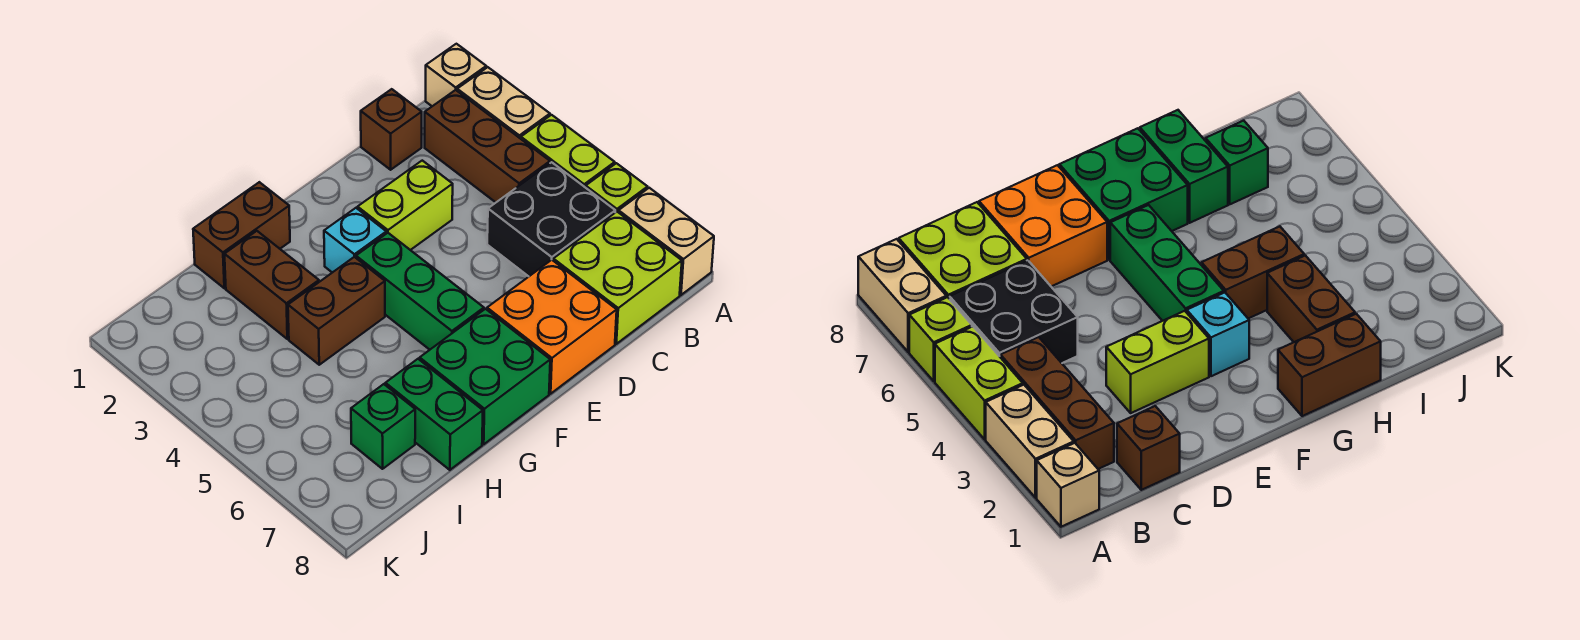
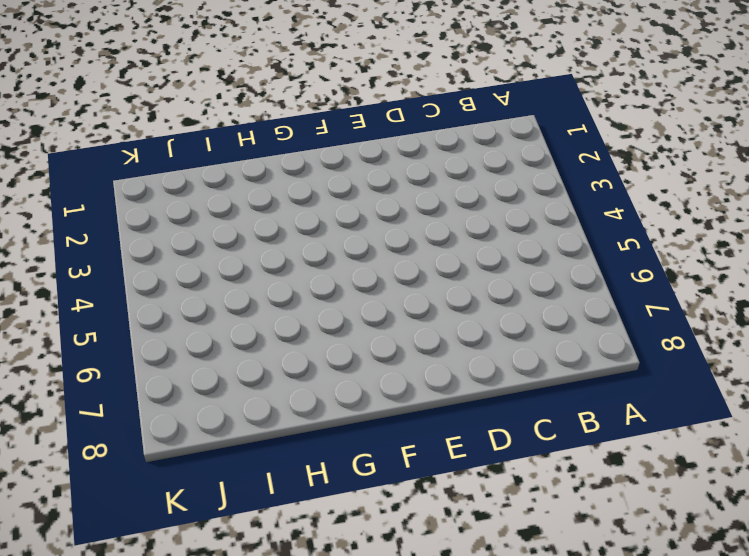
none -> tan brick A1 level 1
none -> tan brick A2:A3 level 1
none -> lime brick A4:A5 level 1

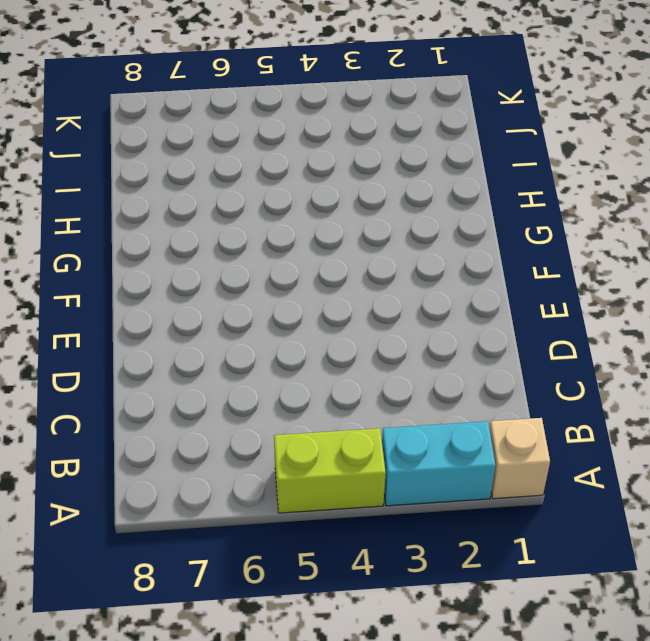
cyan brick A2:A3 level 1 -> tan brick A2:A3 level 1
none -> lime brick A6 level 1
none -> tan brick A7:A8 level 1
none -> brown brick B2:B4 level 1

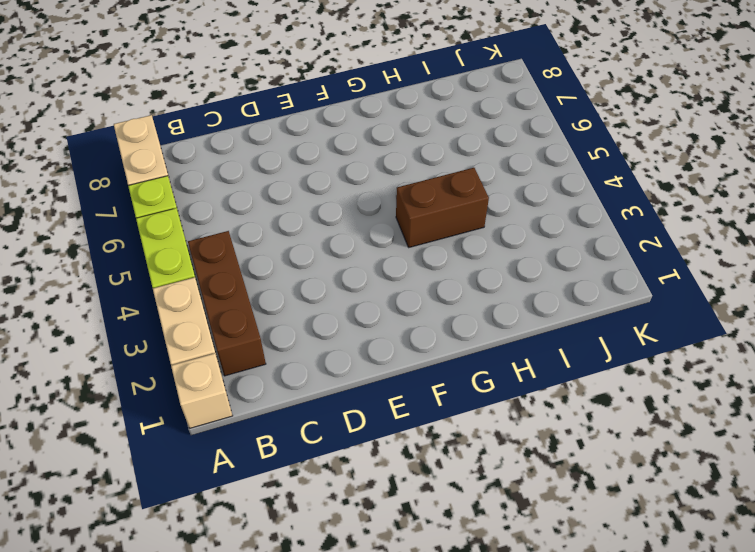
none -> black brick B5:C6 level 1
none -> lime brick B7:C8 level 1
none -> brown brick C1 level 1

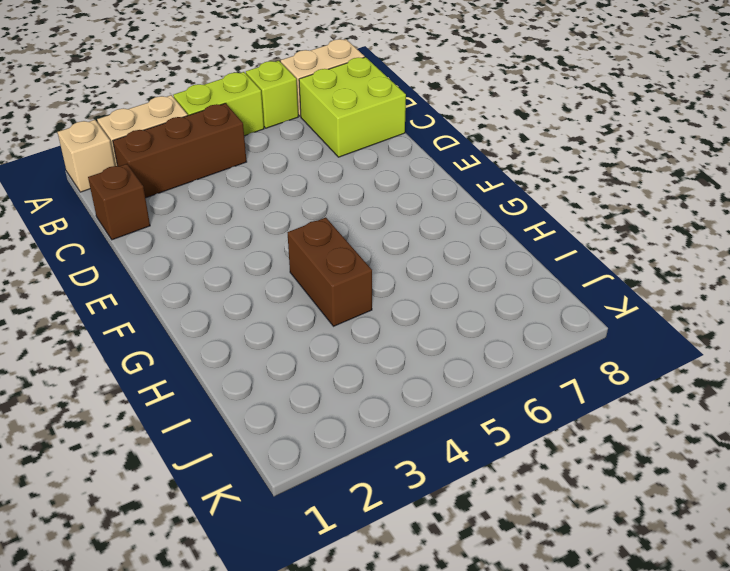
none -> black brick B5:C6 level 1
none -> lime brick D3:E3 level 1
none -> orange brick D7:E8 level 1

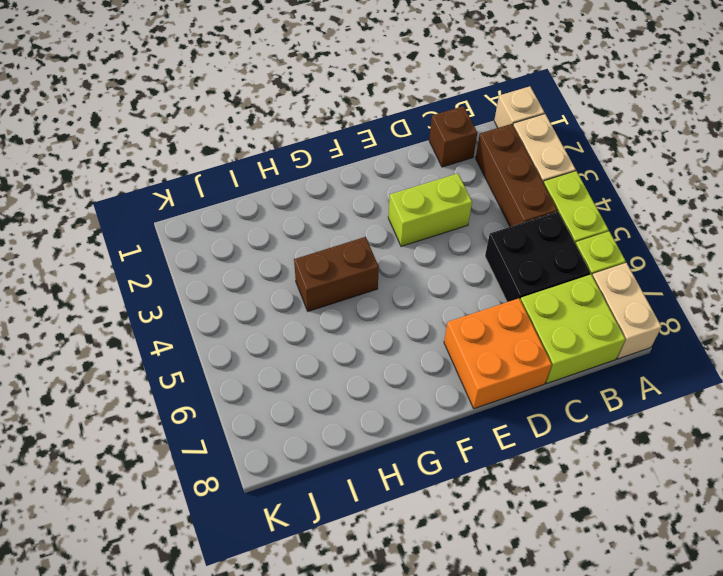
none -> cyan brick F3 level 1
none -> green brick F4:F6 level 1
none -> green brick F7:G8 level 1

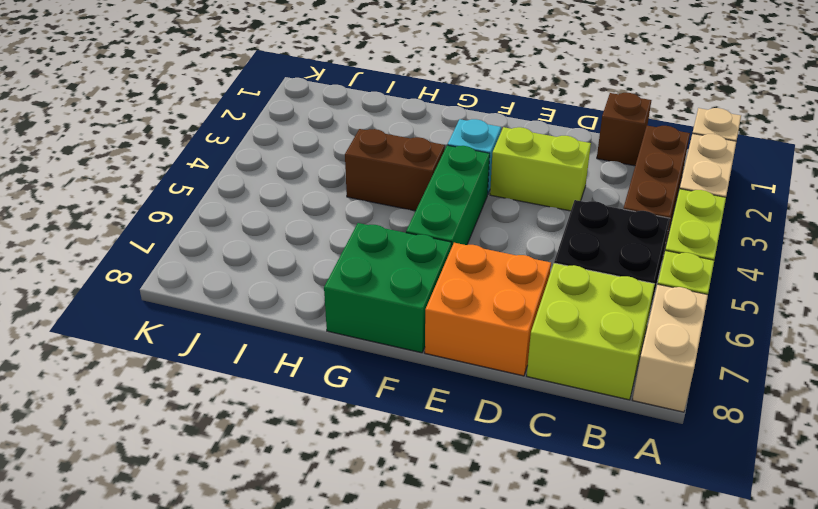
none -> brown brick G1:H1 level 1
none -> brown brick H2:H3 level 1
none -> green brick H7:H8 level 1

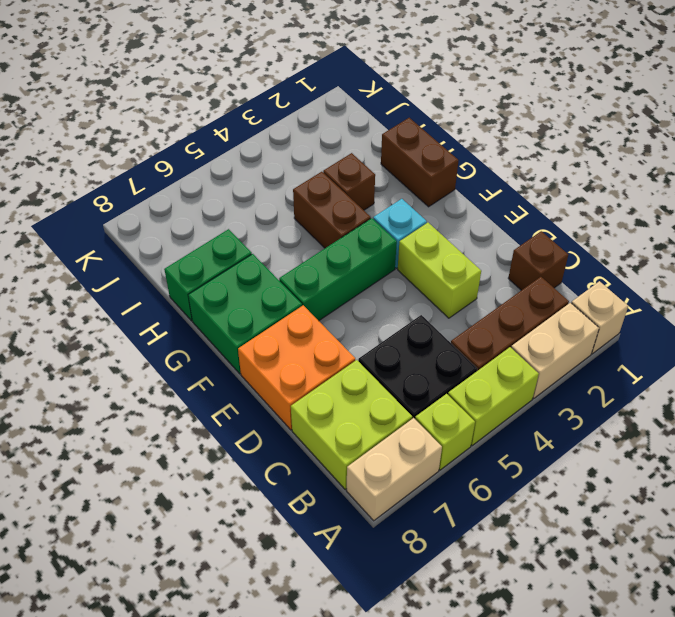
brown brick H3 level 1 -> brown brick H2:H3 level 1
none -> green brick I7 level 1

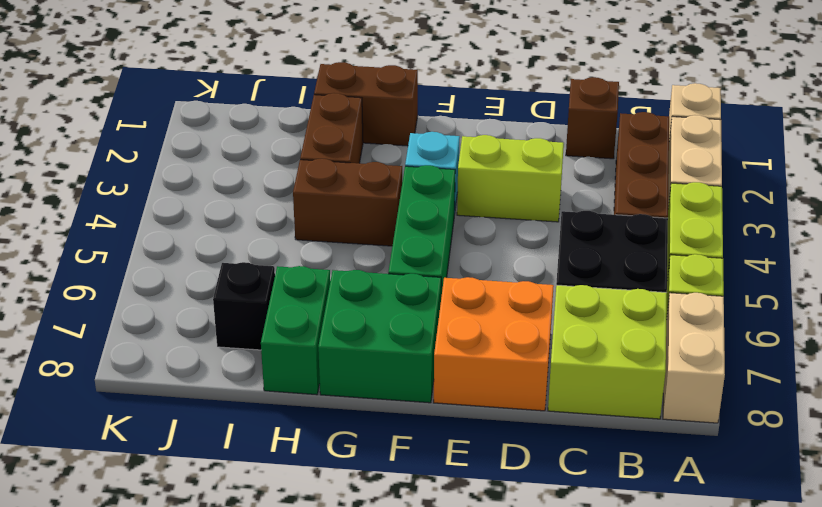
black brick I7 level 1 -> green brick I7 level 1

